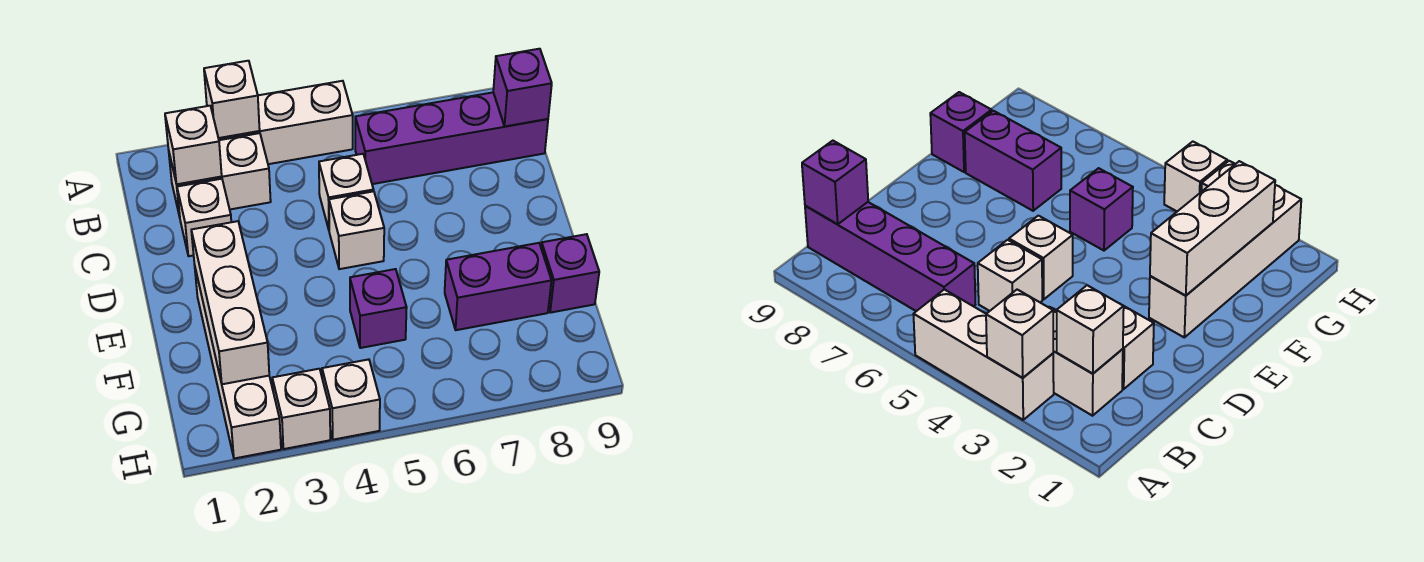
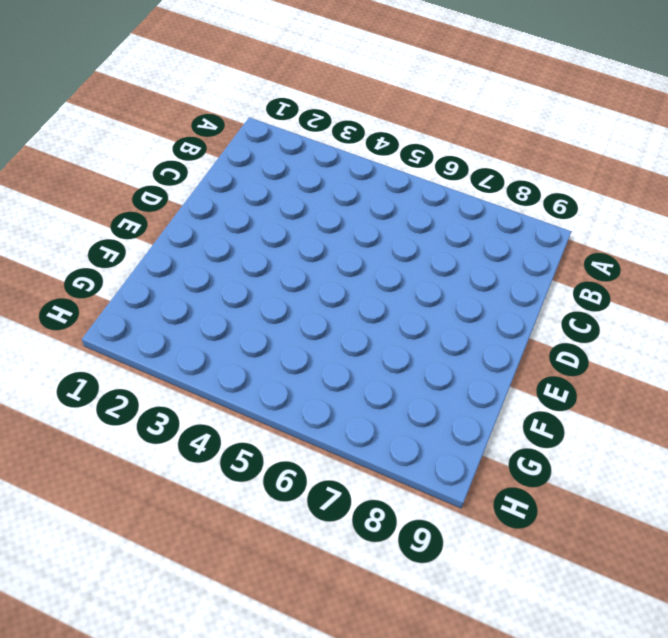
none -> white brick A3:A5 level 1
none -> white brick B2:B3 level 1
none -> purple brick B6:B9 level 1

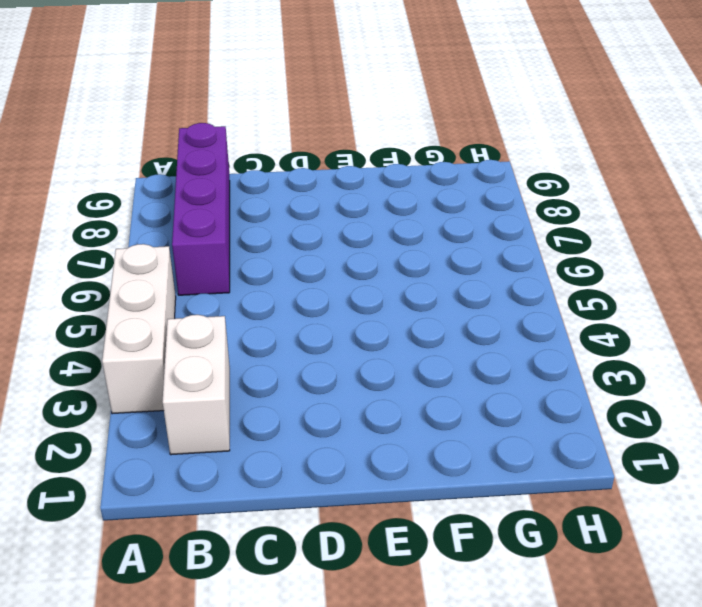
none -> white brick C2 level 1
none -> white brick C5 level 1
none -> white brick D5 level 1

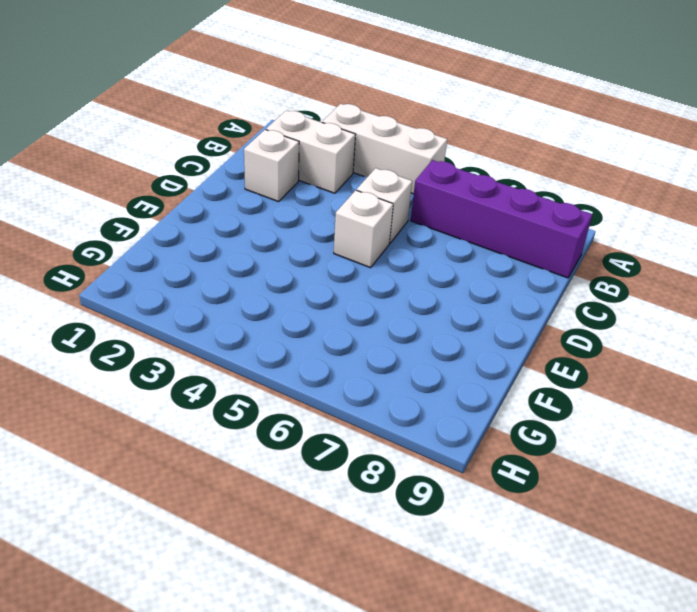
none -> white brick E2:H2 level 1
none -> purple brick F5 level 1
none -> purple brick F7:F8 level 1

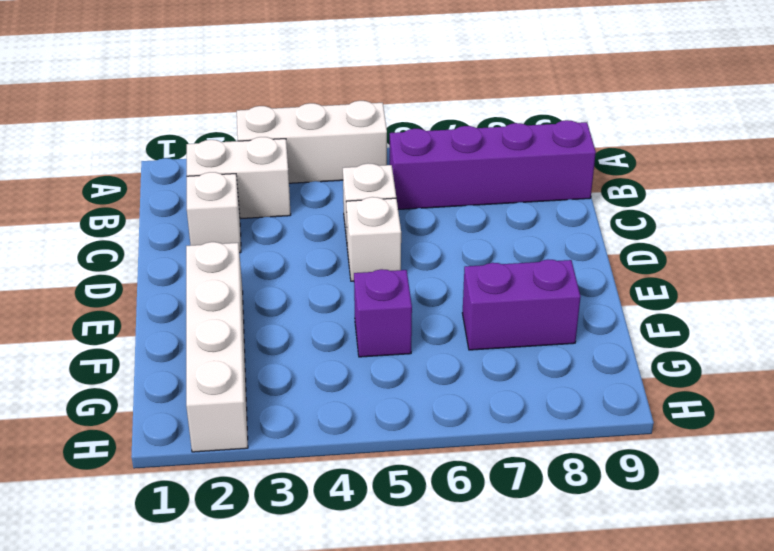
none -> purple brick F9 level 1
none -> white brick H3 level 1
none -> white brick H4 level 1

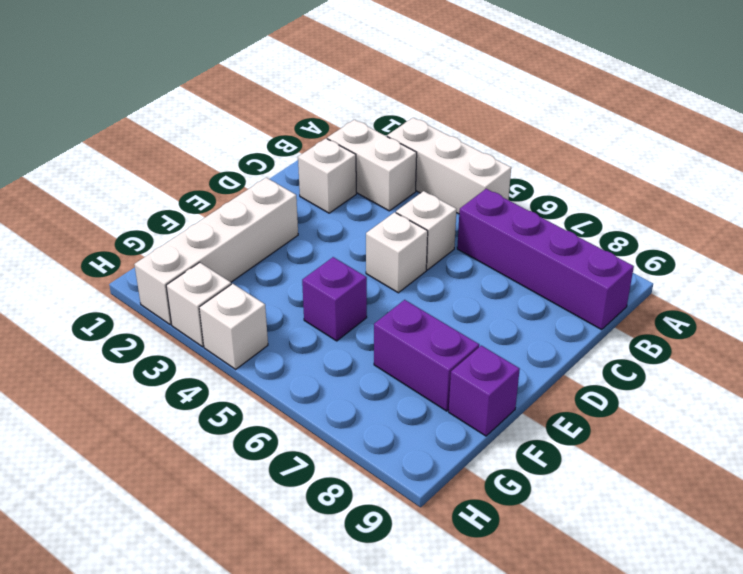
none -> white brick A3 level 2
none -> white brick B2 level 2
none -> purple brick B9 level 2

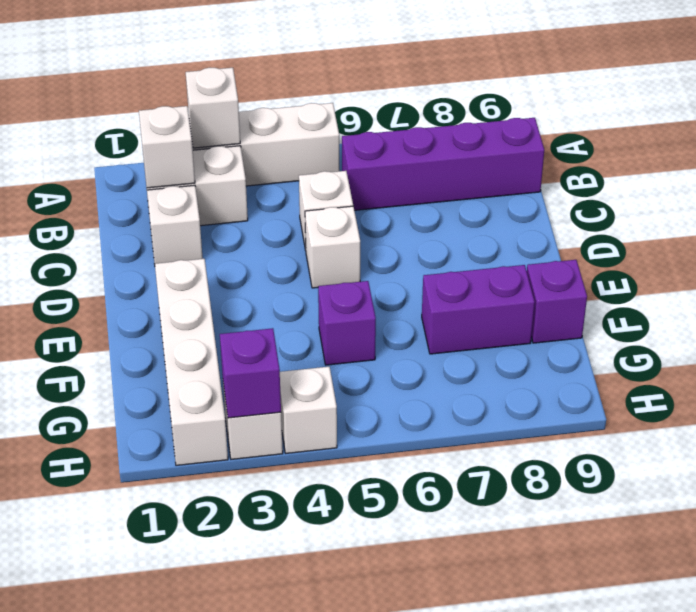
purple brick H3 level 2 -> purple brick B9 level 2
none -> white brick E2:G2 level 2

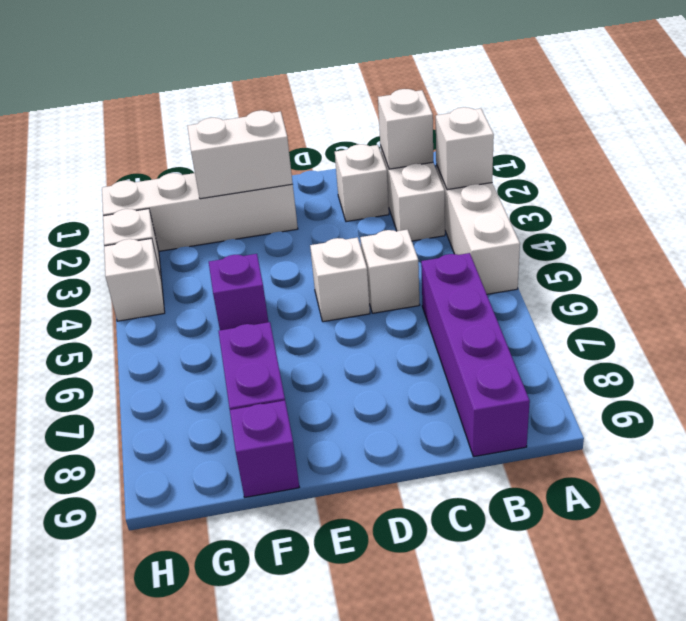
white brick E2:F2 level 2 -> white brick E2:G2 level 2
none -> purple brick B9 level 2

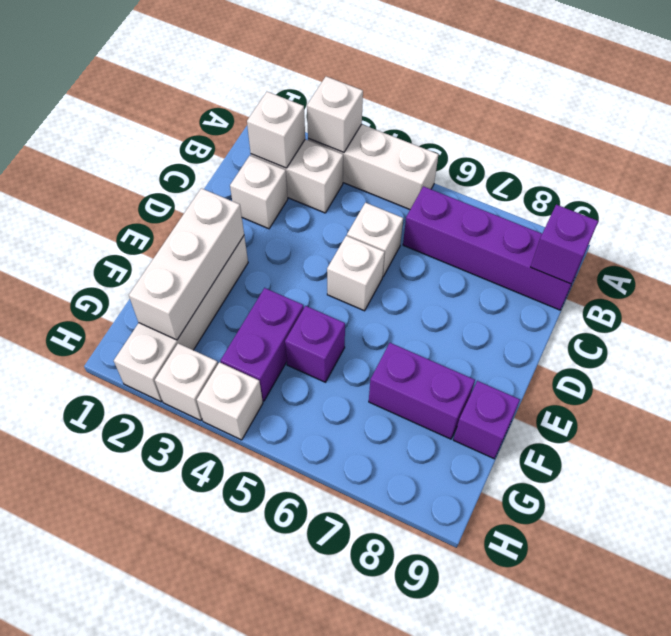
purple brick F4:G4 level 1 -> none

